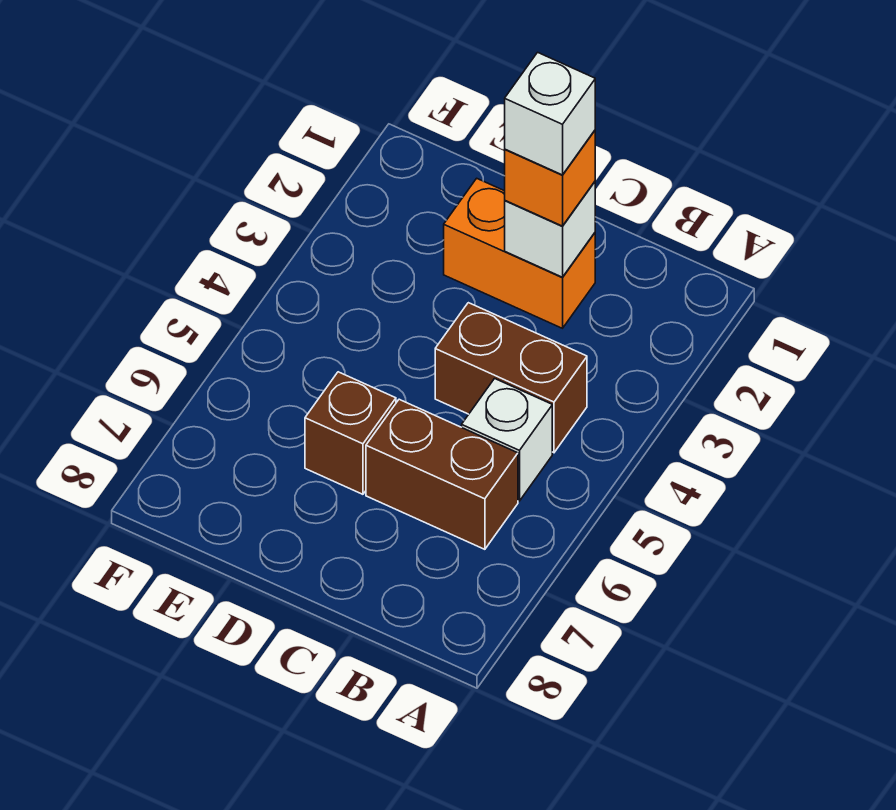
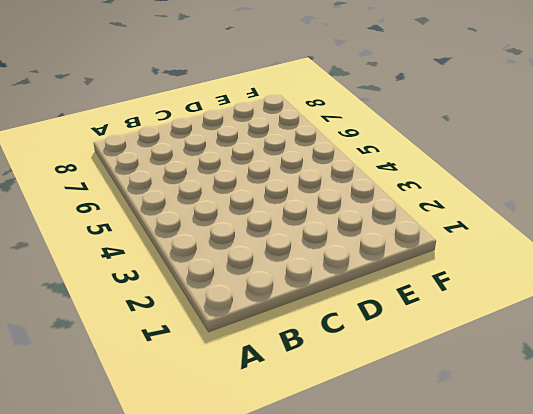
none -> brown brick B4:C4 level 1
none -> white brick B5 level 1

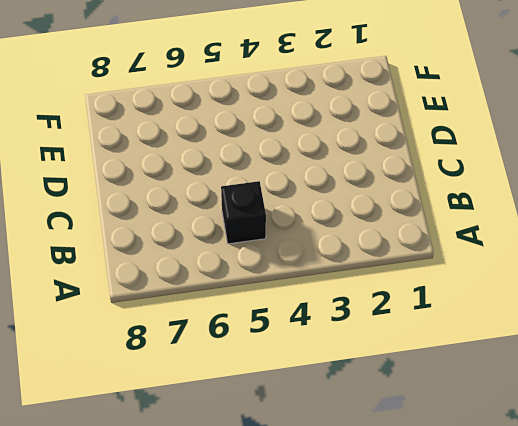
black brick B5 level 1 -> white brick B5 level 1
none -> brown brick B4:C4 level 1
none -> brown brick B6:C6 level 1

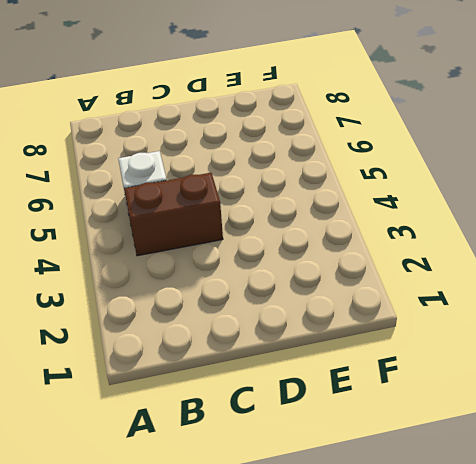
none -> brown brick B6:C6 level 1
none -> orange brick C2:D2 level 1

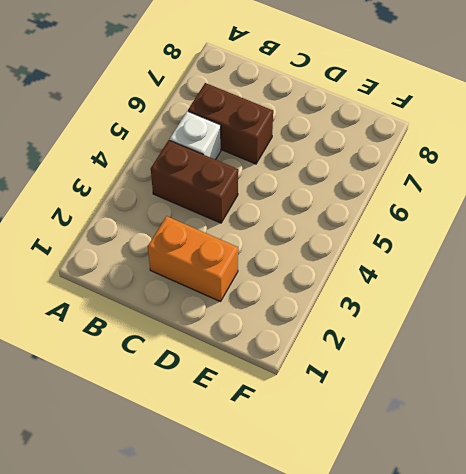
none -> brown brick D6 level 1
none -> white brick C2 level 2

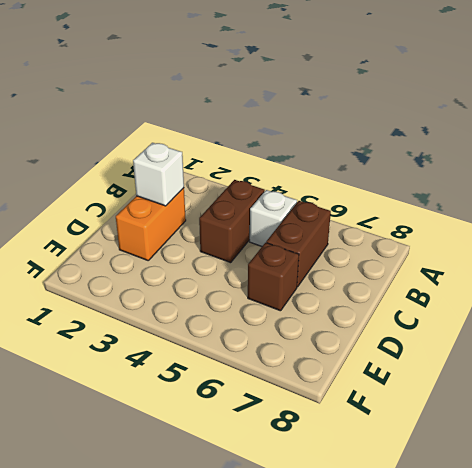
none -> orange brick C2 level 3
none -> white brick C2 level 4

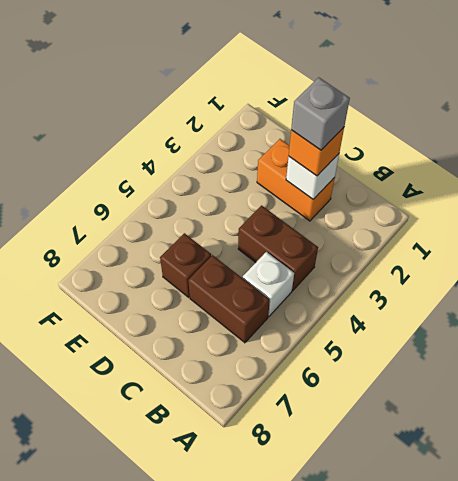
grey brick C2 level 4 -> white brick C2 level 4

